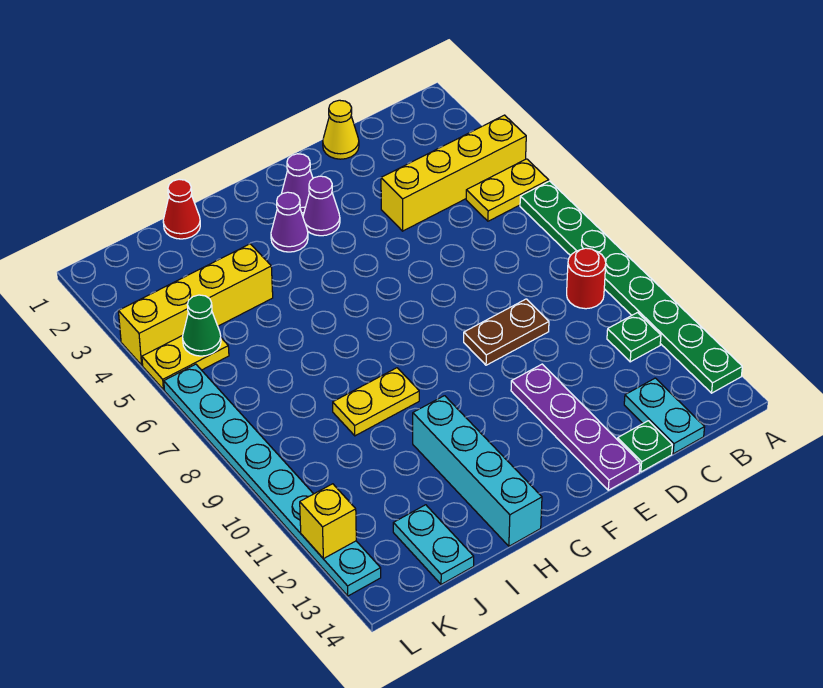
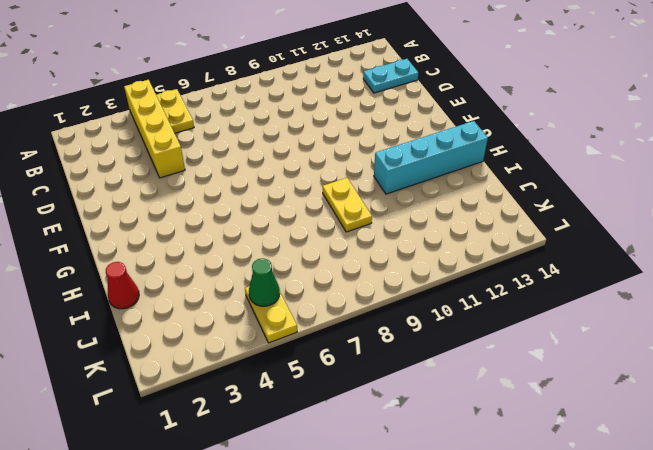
none -> green plate A6:A13 level 1
none -> red round brick B9 level 1
none -> green plate B11 level 1

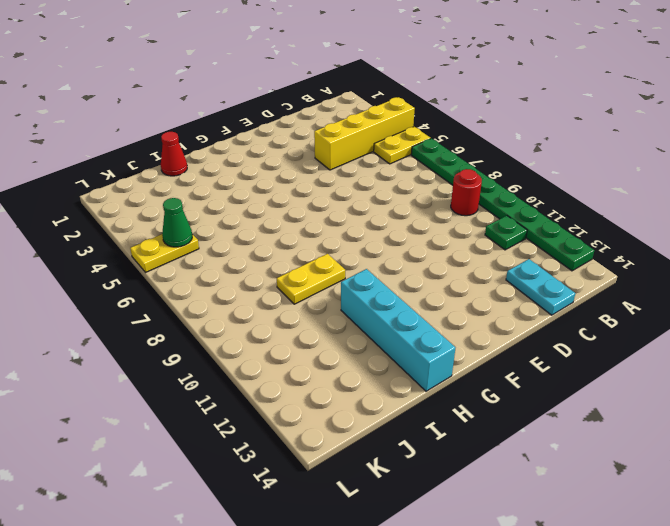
none -> yellow cone D1 level 1
none -> brown plate D9:E9 level 1
none -> green plate D14 level 1

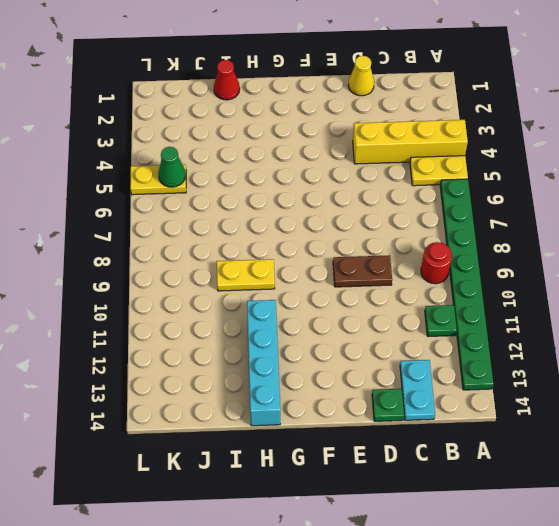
none -> purple plate E11:E14 level 1
none -> purple cone F2 level 1
none -> purple cone F3 level 1

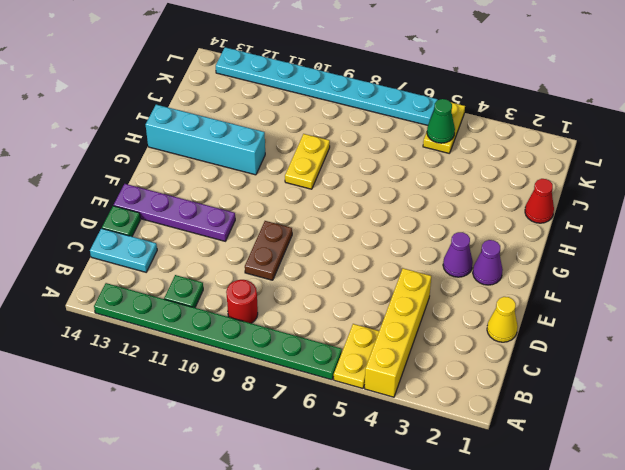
none -> purple cone G3 level 1
none -> yellow brick I4:L4 level 1
none -> cyan plate J13:J14 level 1

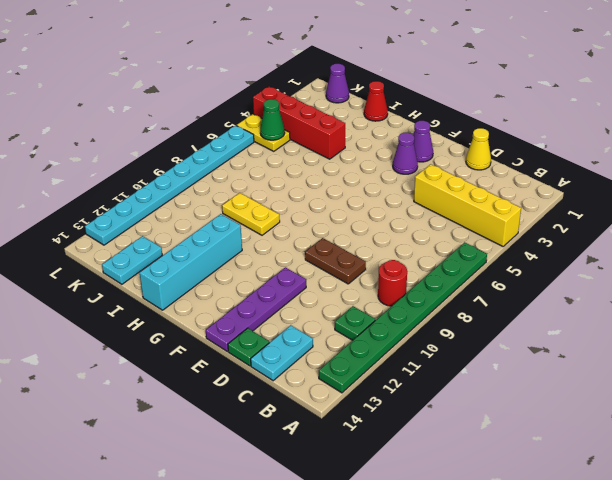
red brick I4:L4 level 1 -> yellow brick I4:L4 level 1
purple cone K1 level 1 -> purple cone G3 level 1
none -> yellow plate A5:B5 level 1
none -> yellow brick L12 level 2

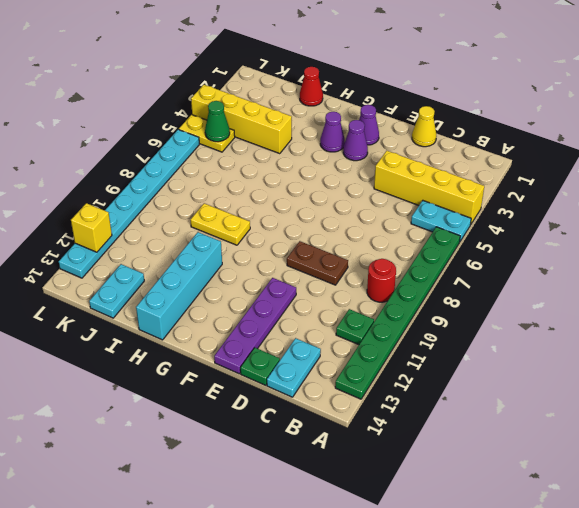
cyan plate A5:B5 level 1 -> yellow plate A5:B5 level 1

